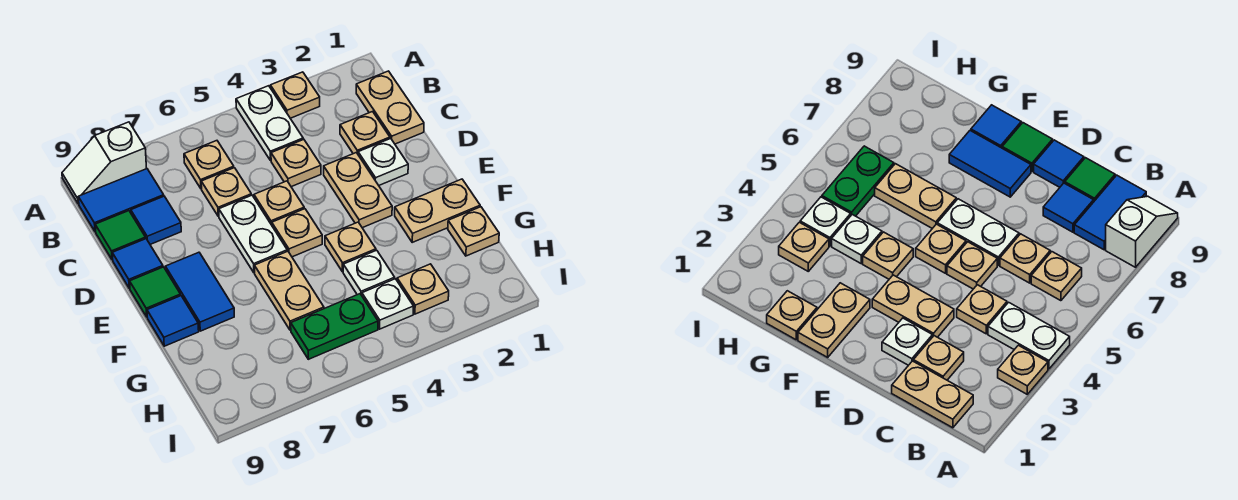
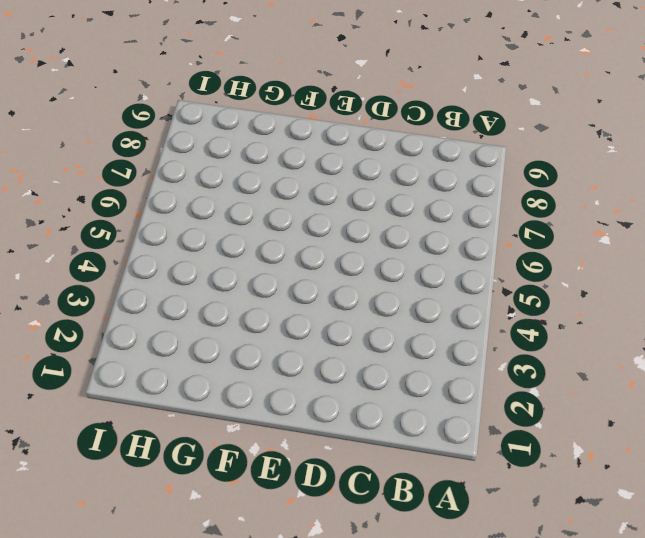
none -> tan plate A3 level 1
none -> white plate A4:B4 level 1
none -> white slope A8:A9 level 1 top 8

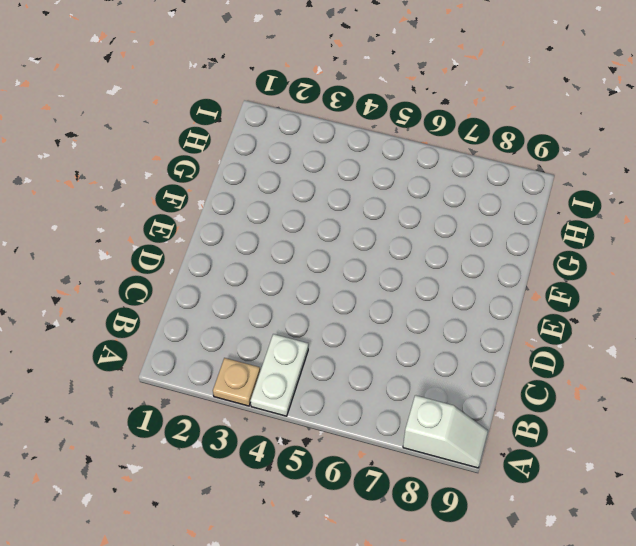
none -> tan plate B1:C1 level 1
none -> tan plate B6 level 1
none -> blue tile B8:B9 level 1

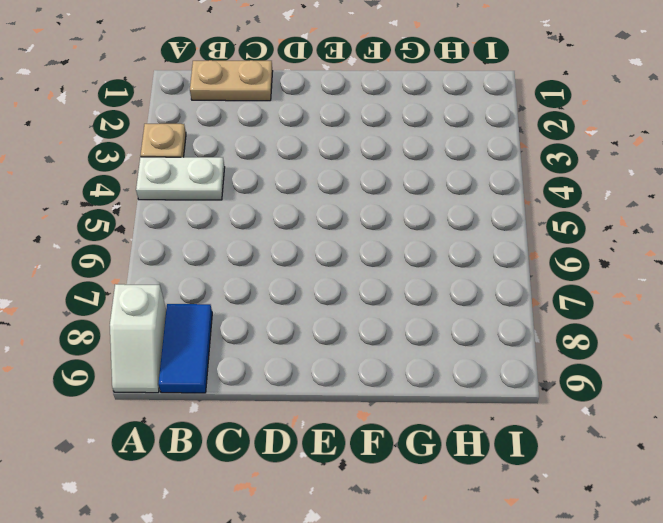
none -> tan plate B6 level 1
none -> tan plate C2 level 1
none -> tan plate C4 level 1

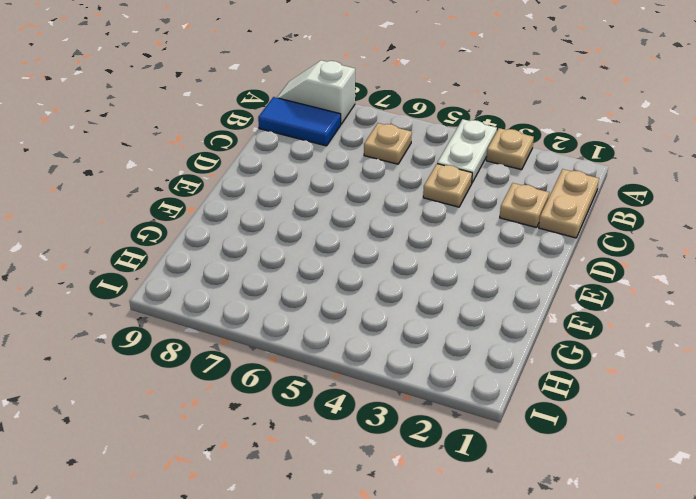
none -> tan plate C6 level 1
none -> blue tile C8 level 1
none -> green tile C9 level 1

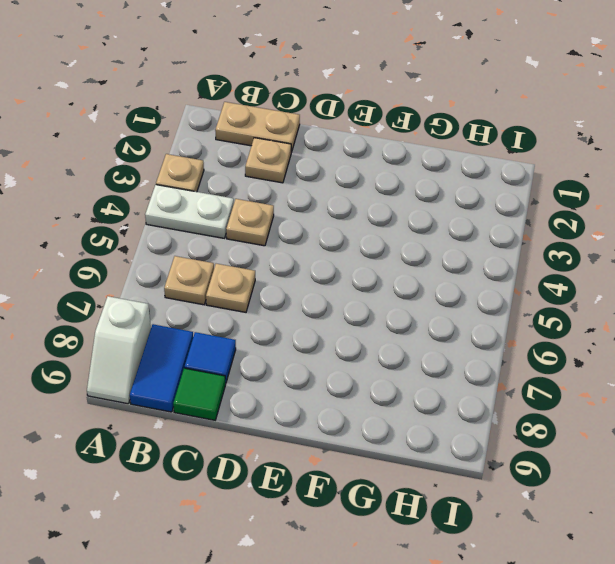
none -> white plate D2 level 1
none -> tan plate D3:E3 level 1
none -> tan plate D5 level 1

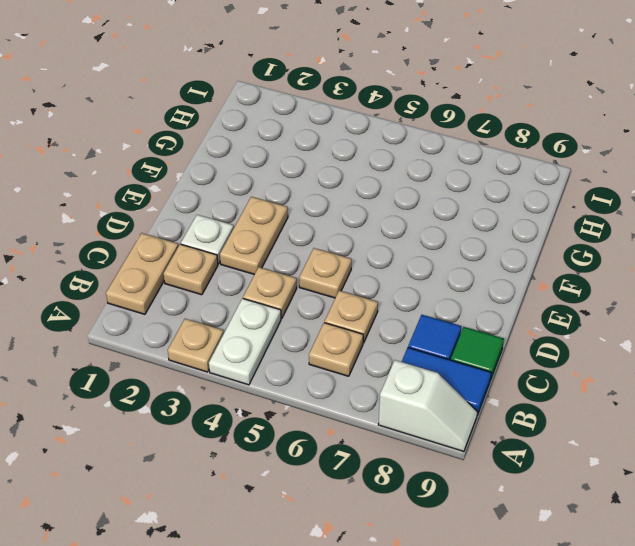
none -> white plate D6:E6 level 1
none -> blue tile D9 level 1
none -> tan plate E5 level 1

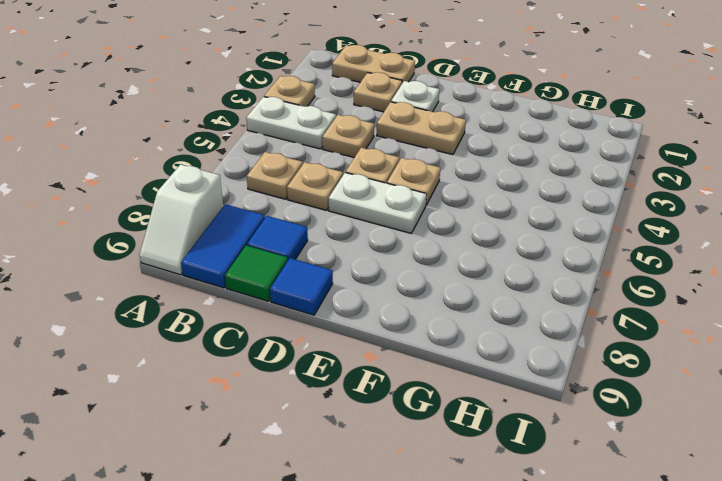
none -> blue tile E8:F8 level 1
none -> green tile E9 level 1
none -> tan plate F1:F2 level 1

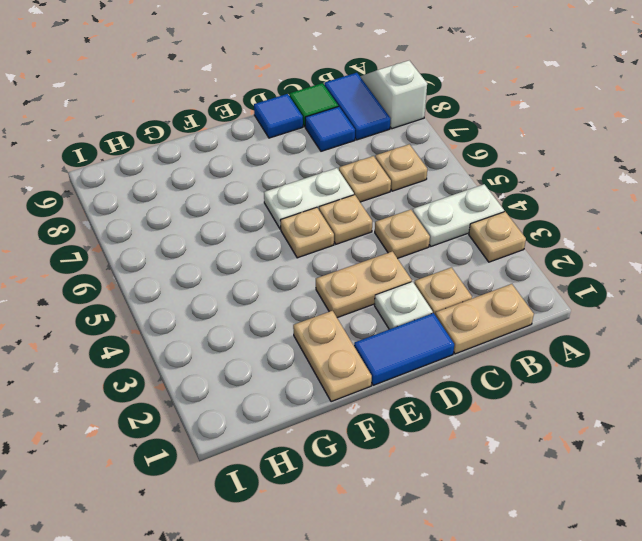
blue tile D1:E1 level 1 -> blue tile E8:F8 level 1
none -> green tile E9 level 1
none -> tan plate F4 level 1
none -> tan plate F6:G6 level 1

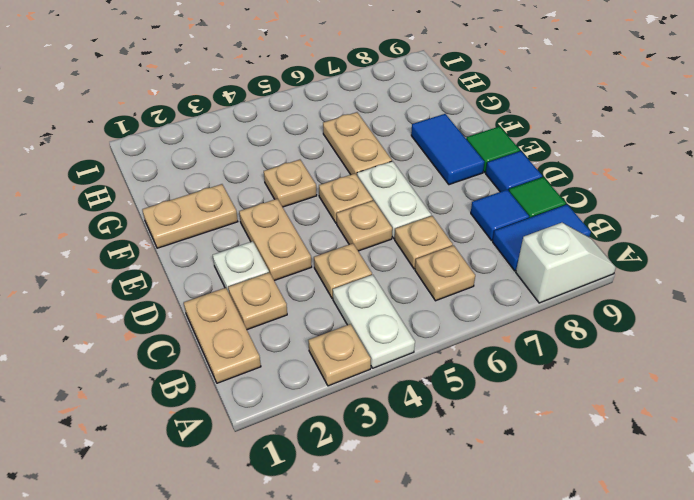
none -> blue tile F9 level 1
none -> tan plate G1 level 1
none -> white plate G4 level 1

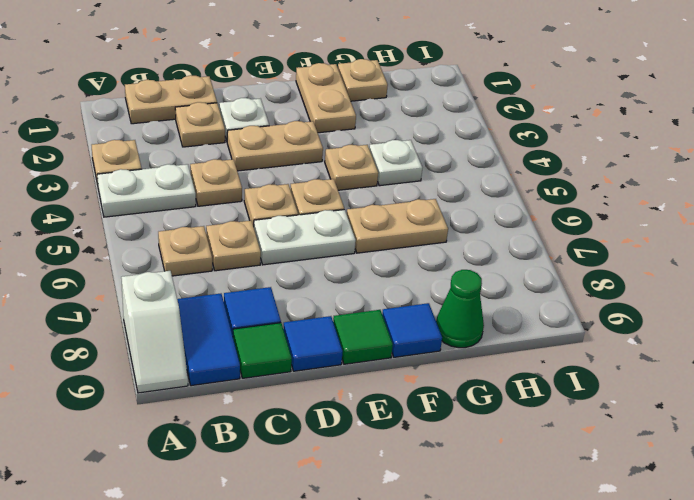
green cone G9 level 1 -> none
none -> blue tile E8:F8 level 1
none -> tan plate H3 level 1
none -> white plate H4 level 1

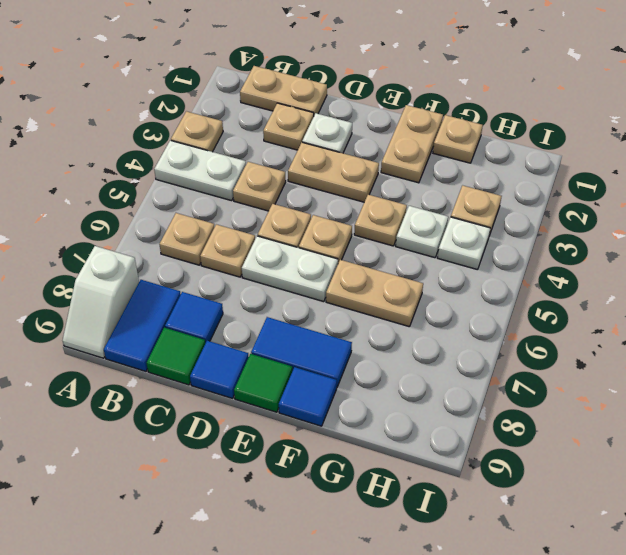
none -> green plate H5:H6 level 1

